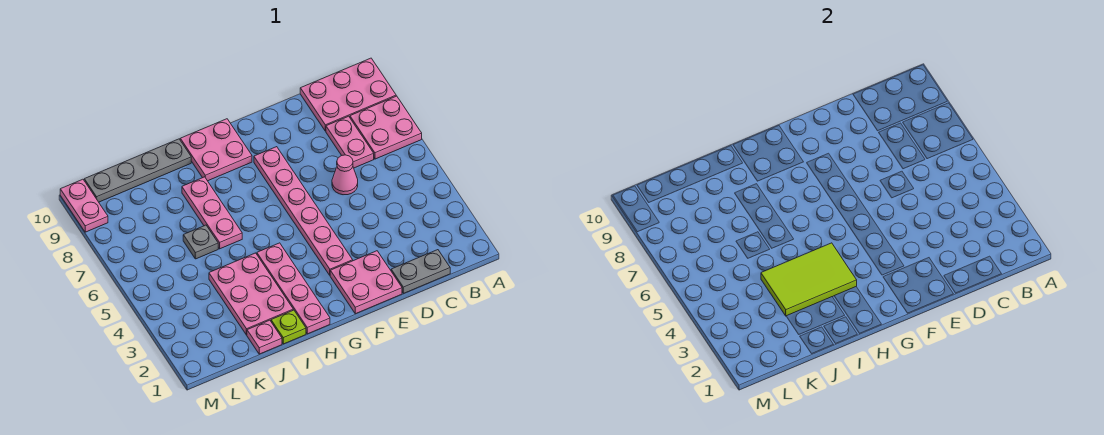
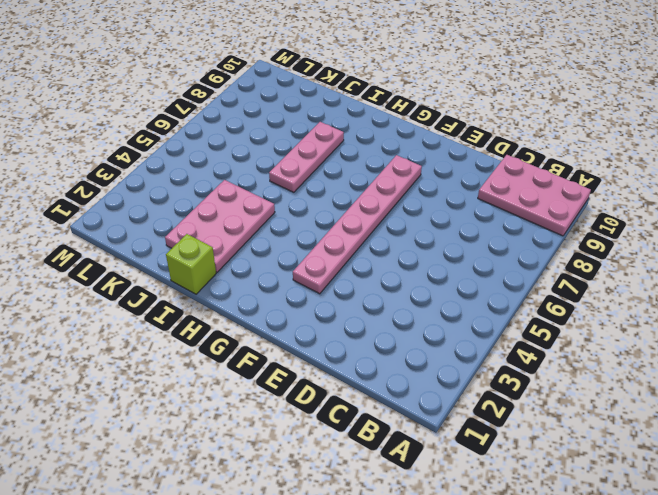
lime brick I1 level 1 -> lime plate I1 level 1
none -> pink plate A7:B8 level 1
none -> grey plate C1:D1 level 1
none -> pink plate C7:C8 level 1

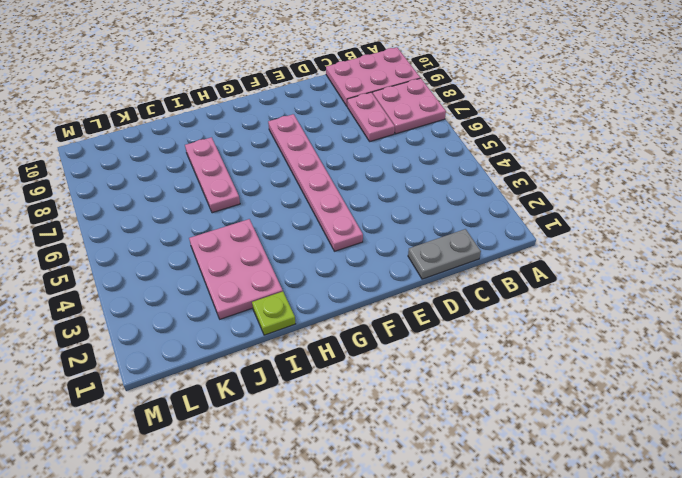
none -> pink cone D6 level 1
none -> pink plate E1:F2 level 1
none -> pink plate G9:H10 level 1

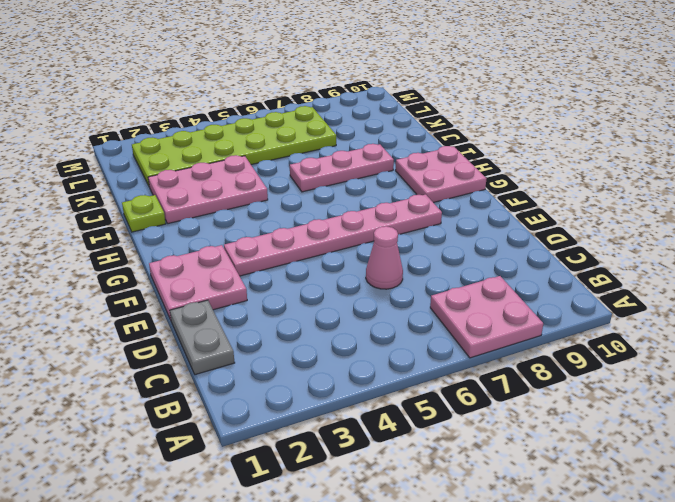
lime plate K2:L7 level 1 -> none
none -> pink plate A9:C10 level 1
none -> pink plate C7:C8 level 1
none -> pink plate H1:H4 level 1

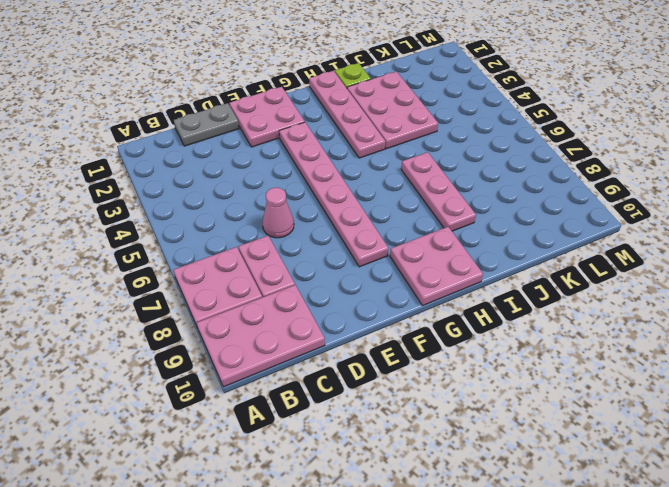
none -> grey plate I10:L10 level 1
none -> pink plate J1 level 1
none -> grey plate J6 level 1

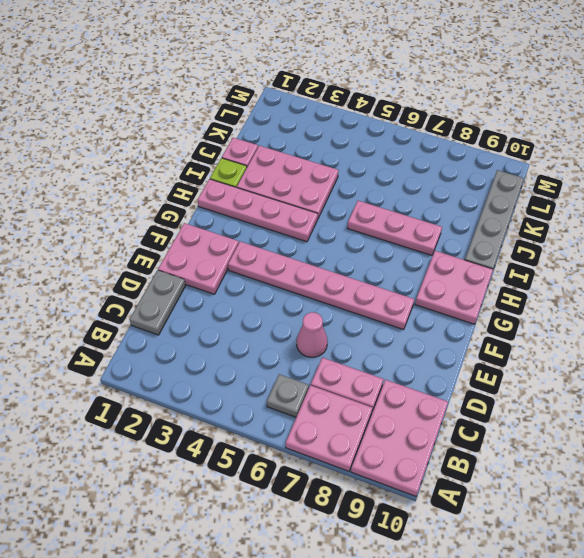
grey plate B6 level 1 -> grey plate J6 level 1
none -> pink plate M9:M10 level 1
none -> lime tile H3:J4 level 2

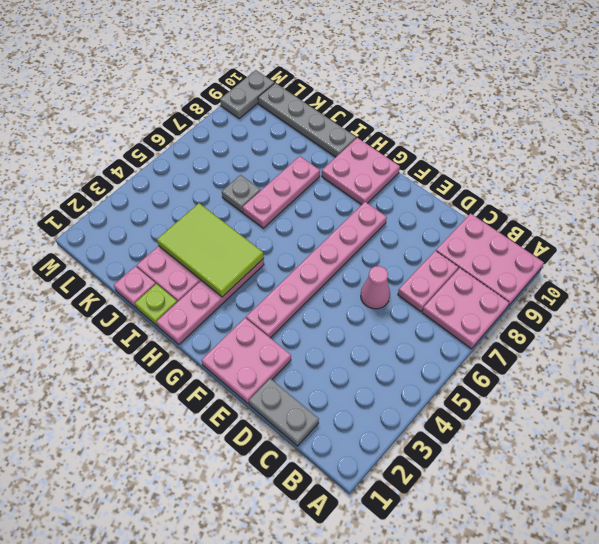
grey plate M9:M10 level 1 -> pink plate M9:M10 level 1

